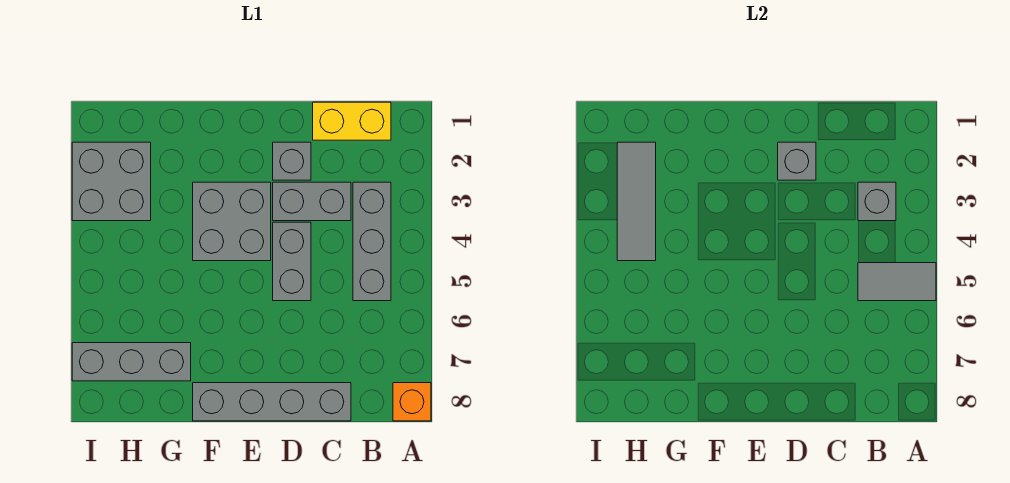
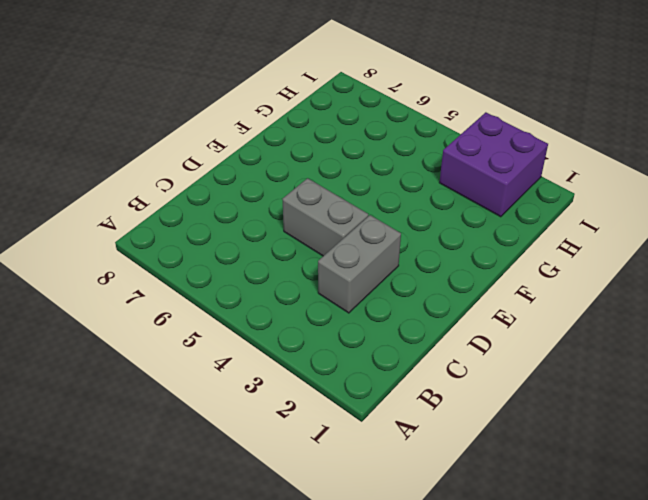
purple brick H2:I3 level 1 -> grey brick H2:I3 level 1
none -> orange brick A8 level 1
none -> yellow brick B1:C1 level 1
none -> grey brick B3:B5 level 1

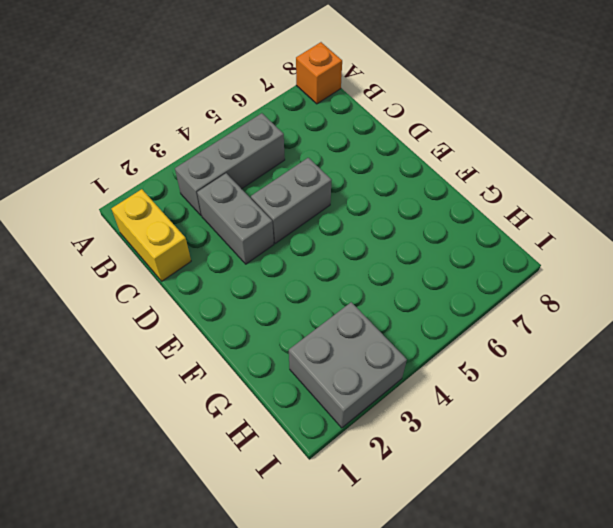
none -> grey brick C8:F8 level 1
none -> grey brick D2 level 1
none -> grey brick E3:F4 level 1

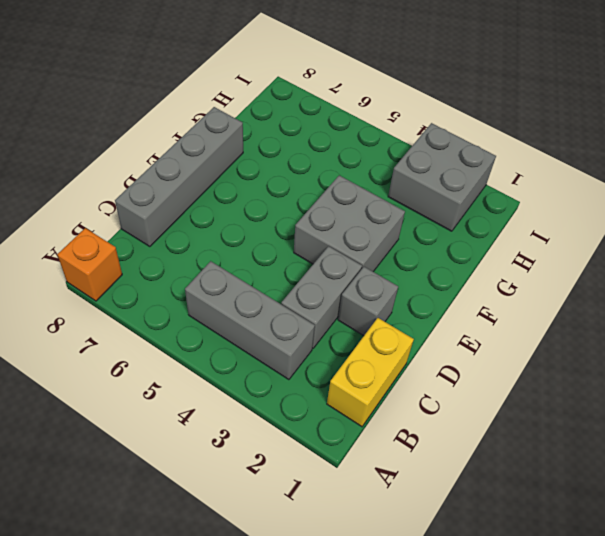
none -> grey brick D4:D5 level 1
none -> grey brick G7:I7 level 1
none -> grey tile A5:B5 level 2

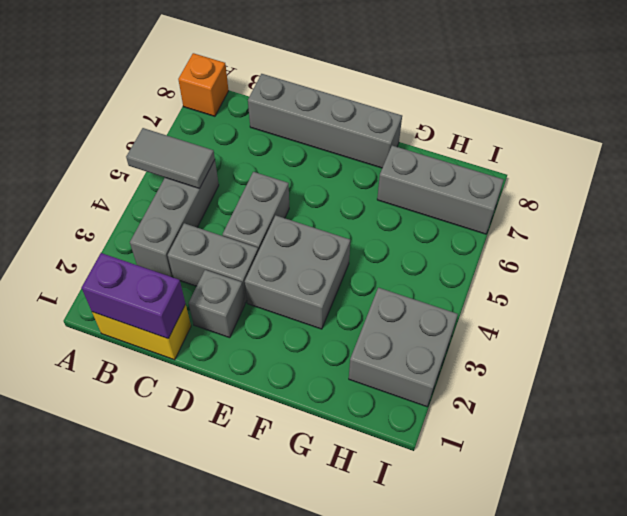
purple brick B1:C1 level 2 -> none
none -> grey brick B3 level 2
none -> grey brick D2 level 2
none -> grey tile H2:H4 level 2

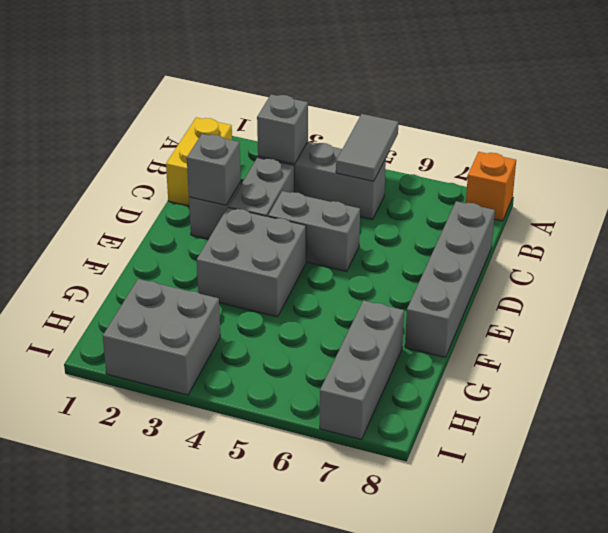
none -> grey tile H2:H4 level 2

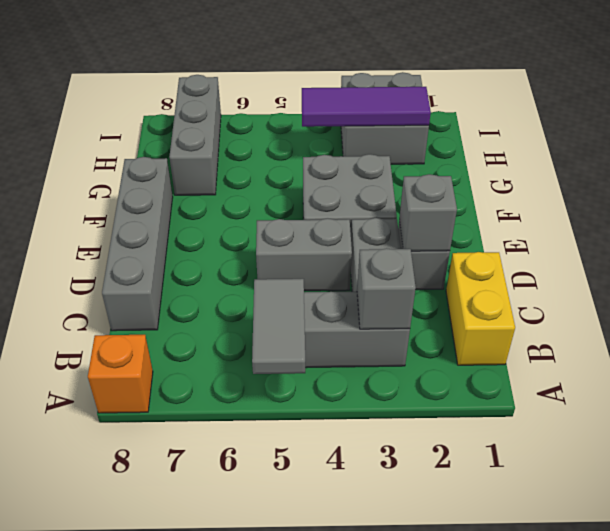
purple tile H2:H4 level 2 -> grey tile H2:H4 level 2

